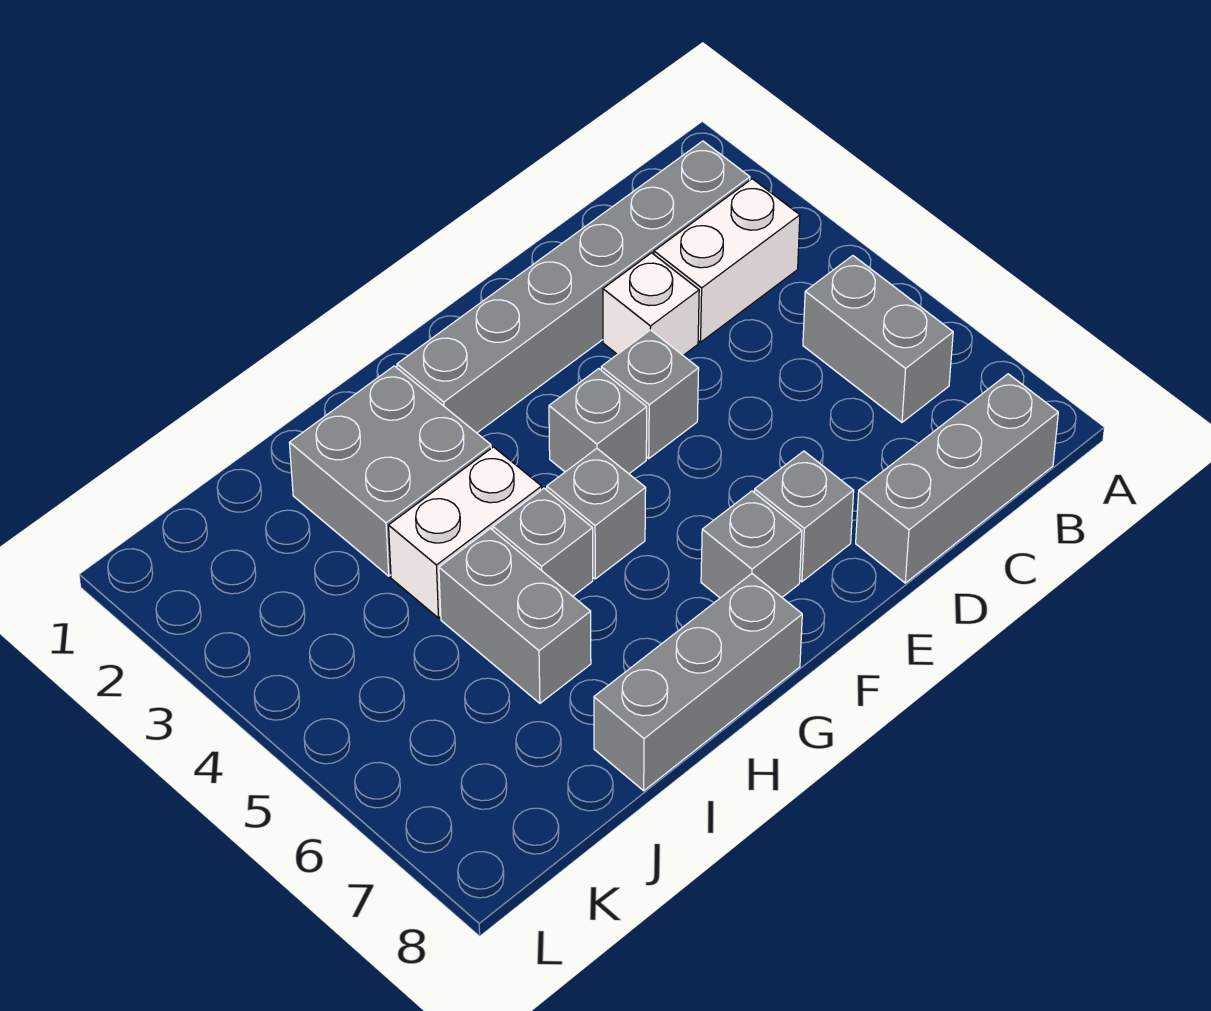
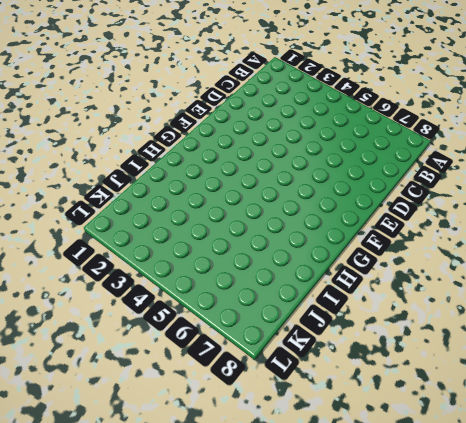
none -> grey brick B2:G2 level 1
none -> white brick B3:C3 level 1
none -> grey brick B5:B6 level 1

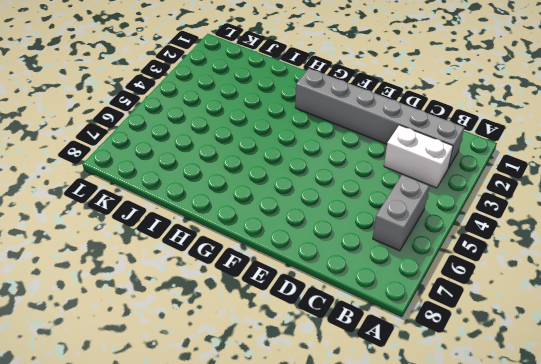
none -> grey brick B8:D8 level 1
none -> white brick D3 level 1
none -> grey brick E4 level 1

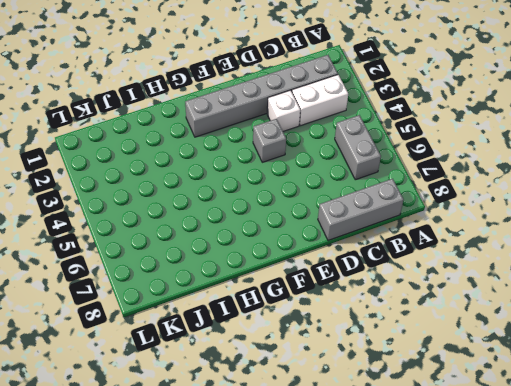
none -> grey brick E7 level 1
none -> grey brick F4 level 1
none -> grey brick F7 level 1

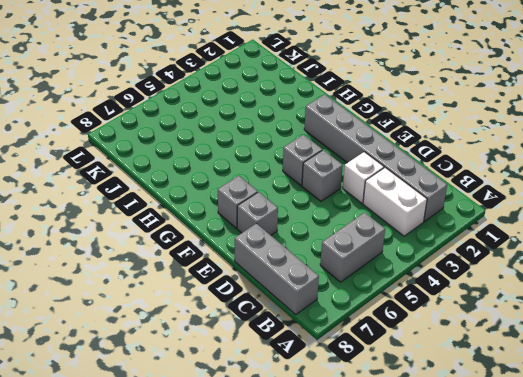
none -> grey brick G5 level 1
none -> grey brick G8:I8 level 1
none -> grey brick H2:I3 level 1

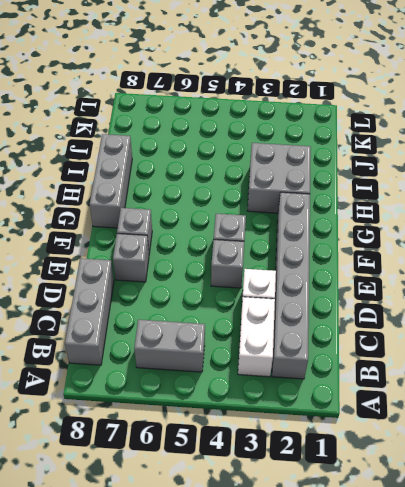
none -> grey brick G5 level 1
none -> white brick H4:I4 level 1
none -> grey brick H5 level 1

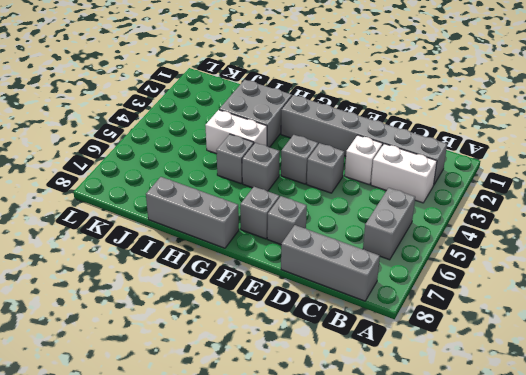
none -> grey brick I5:I6 level 1

